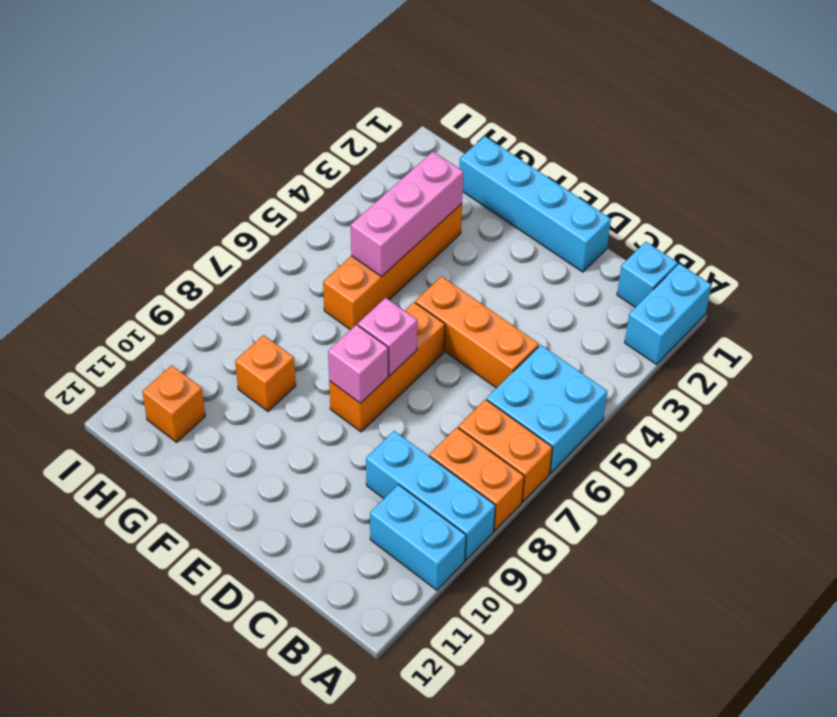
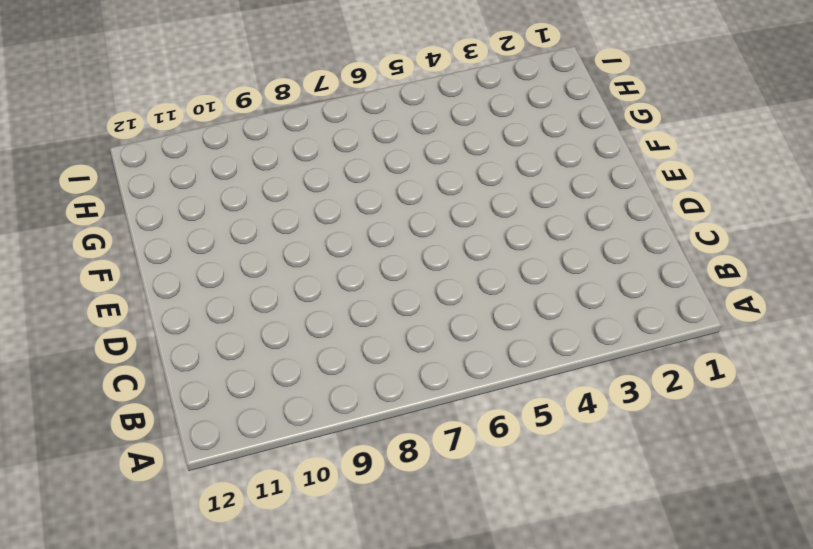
none -> cyan brick A1:A2 level 1
none -> cyan brick A5:B6 level 1
none -> orange brick A7:B7 level 1

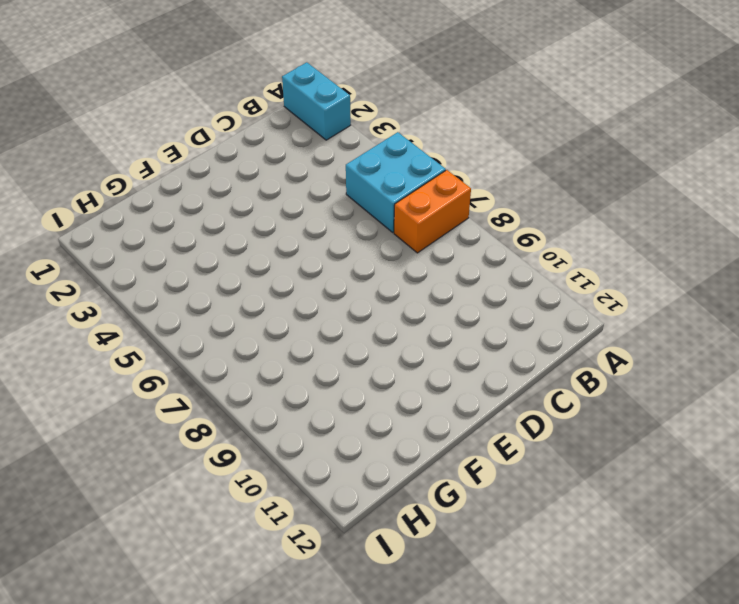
none -> orange brick A8:B8 level 1
none -> cyan brick A9:C9 level 1
none -> cyan brick A10:B10 level 1

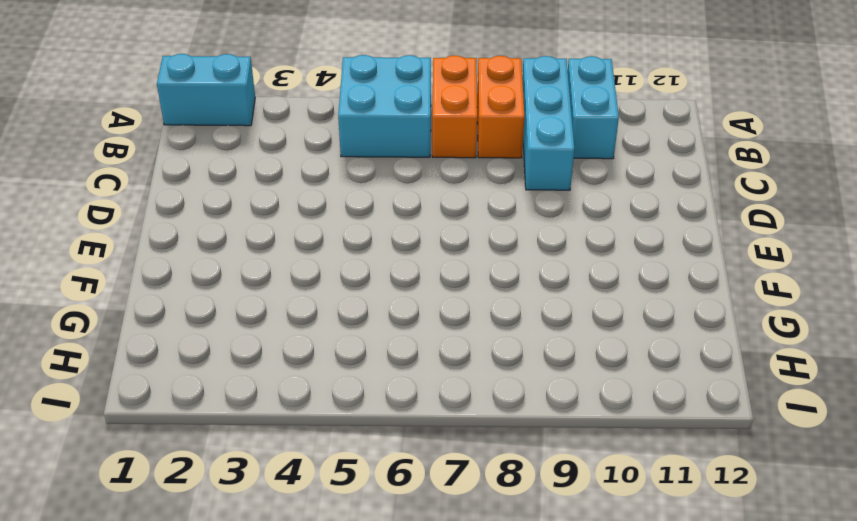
none -> cyan brick B1 level 1
none -> orange brick C5:E5 level 1
none -> cyan brick D1:G1 level 1

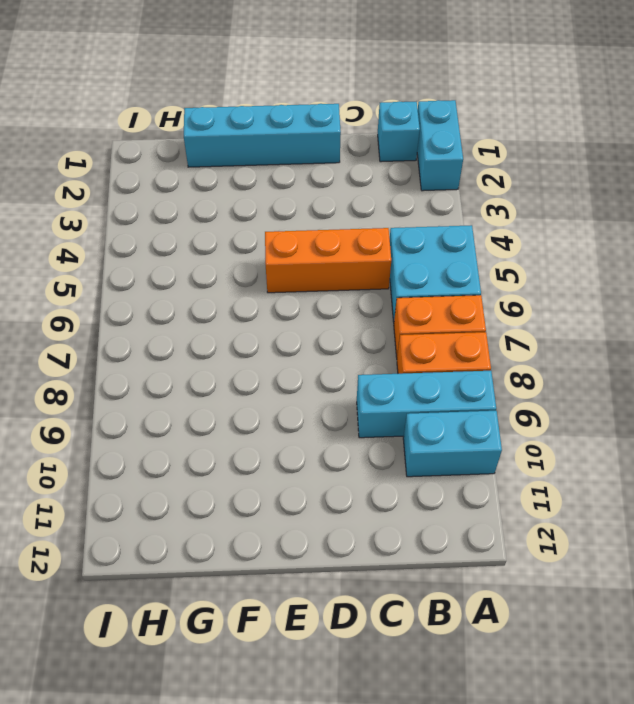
none -> orange brick E6:E8 level 1
none -> orange brick G3:G6 level 1
none -> orange brick G9 level 1

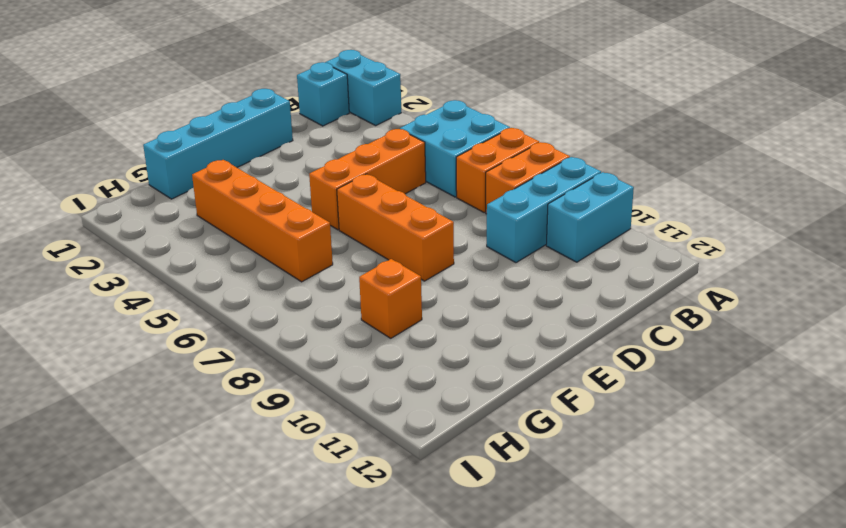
none -> orange brick H11 level 1
none -> pink brick E7 level 2
none -> pink brick E8 level 2

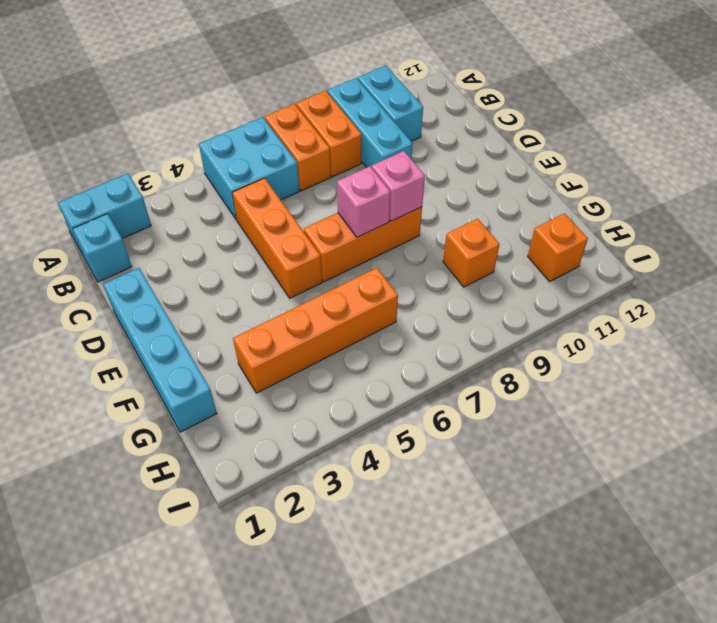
none -> pink brick G3:G5 level 2

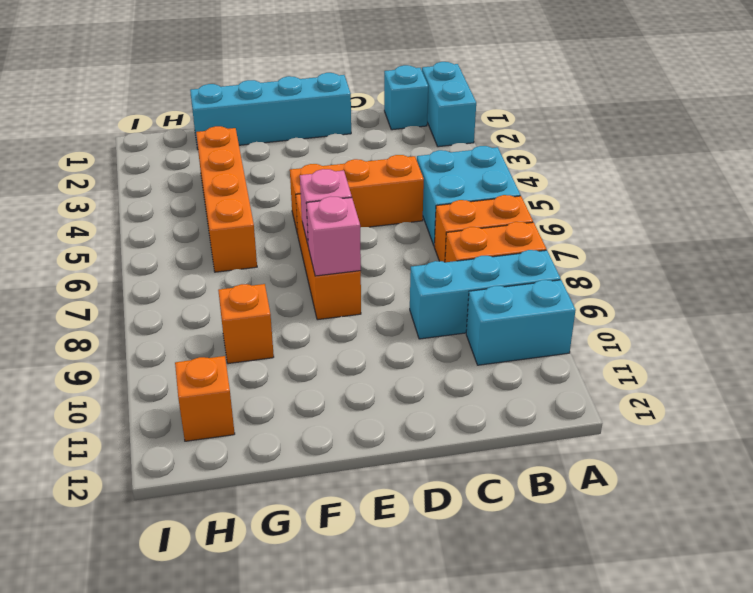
none -> pink brick G3:G5 level 2

